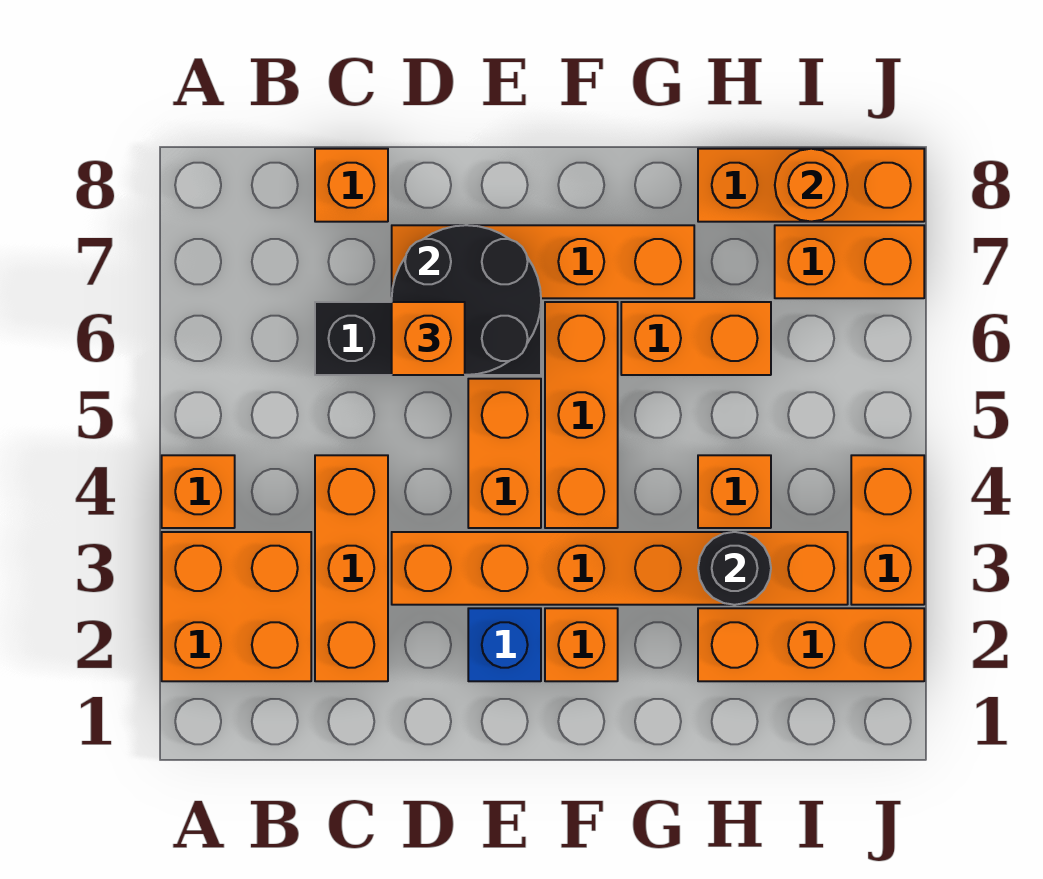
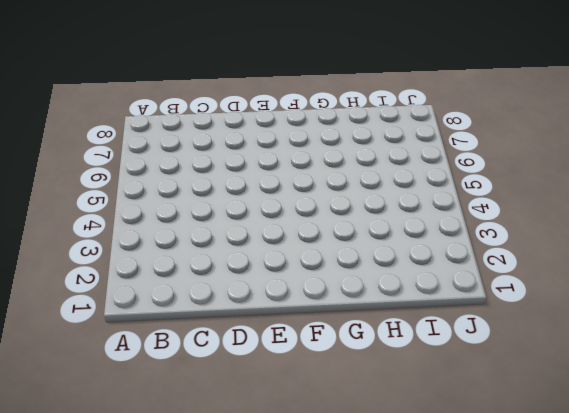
none -> orange brick A2:B3 level 1
none -> orange brick A4 level 1
none -> orange brick C2:C4 level 1

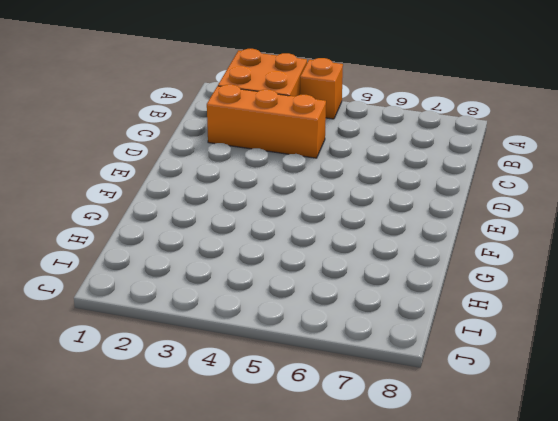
none -> black brick C6:E6 level 1
none -> orange brick C8 level 1
none -> orange brick D3:I3 level 1

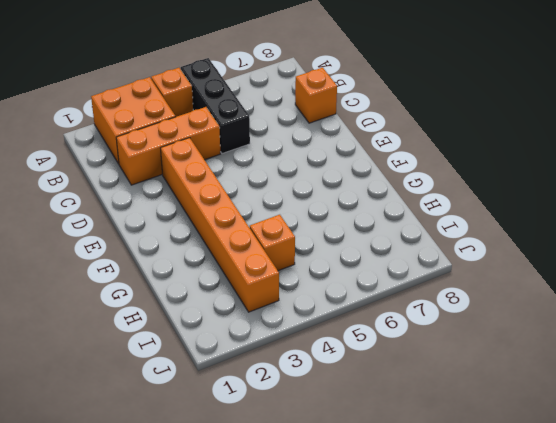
black brick A5:C5 level 1 -> black brick C6:E6 level 1
none -> orange brick D7:G7 level 1
none -> blue brick E2 level 1
none -> orange brick E4:E5 level 1

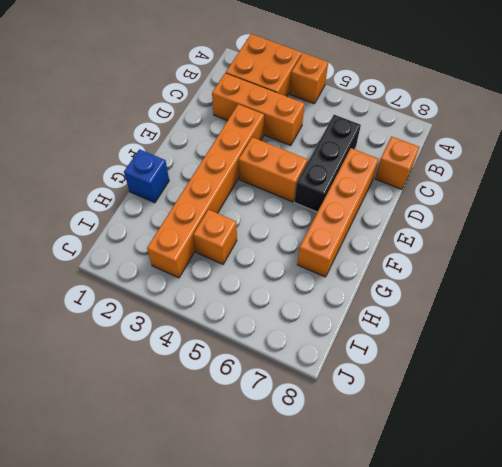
blue brick G1 level 1 -> blue brick E2 level 1
none -> orange brick F2 level 1
none -> orange brick F4:F6 level 1
none -> orange brick G6:H6 level 1

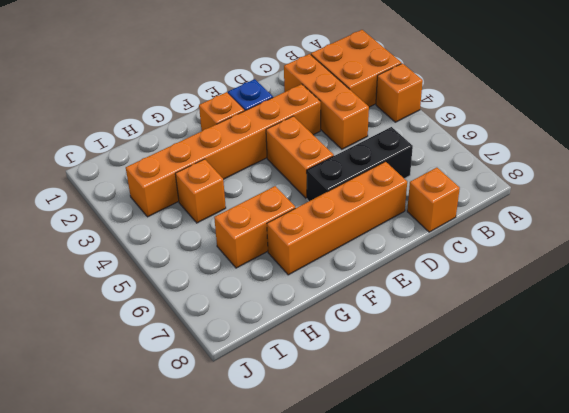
none -> orange brick F4:F6 level 1
none -> orange brick H2:J2 level 1
none -> orange brick H8:J8 level 1

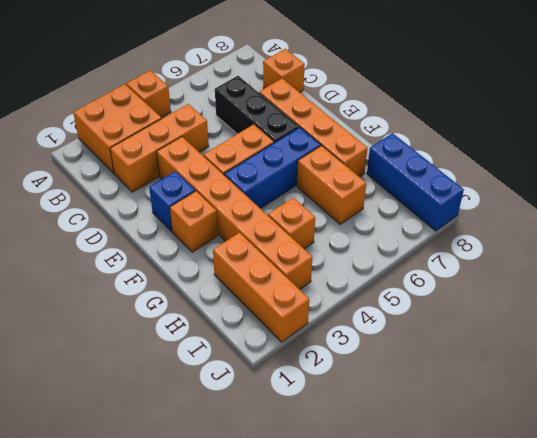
blue brick F4:F6 level 1 -> orange brick F4:F6 level 1
blue brick H8:J8 level 1 -> orange brick H8:J8 level 1
none -> orange brick I7:J7 level 1
none -> orange brick J3:J4 level 1
none -> black round brick D6:E7 level 2

